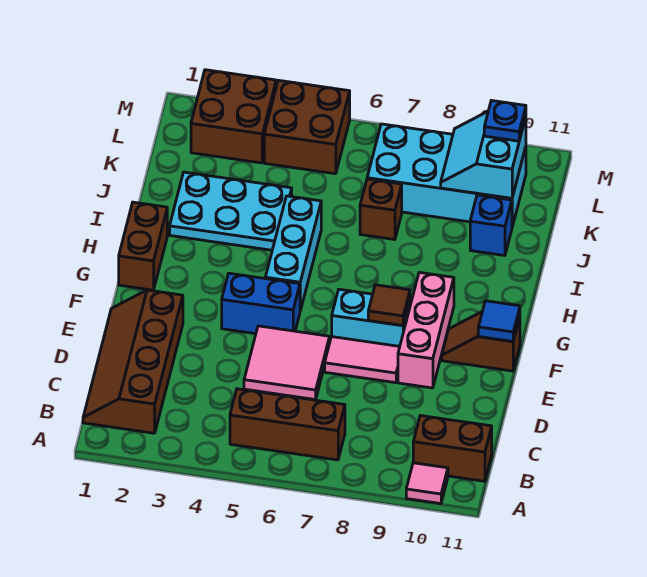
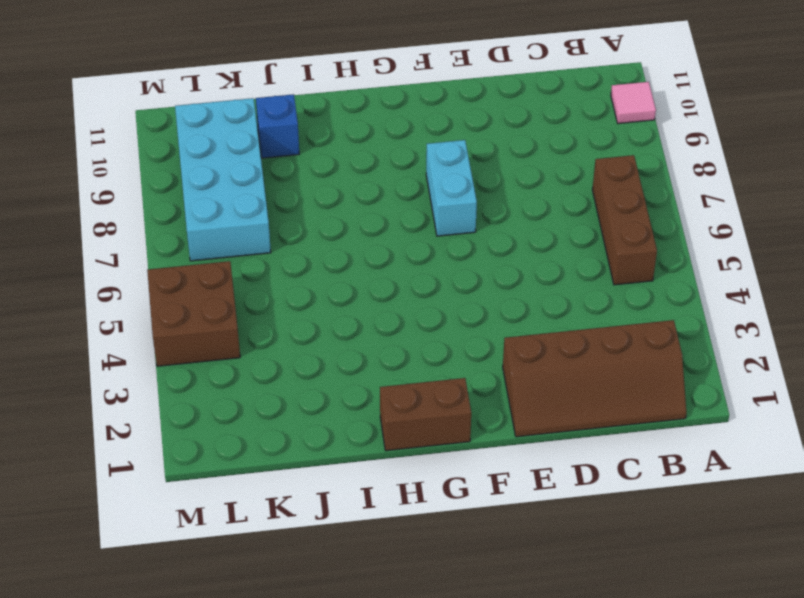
none -> brown brick B10:B11 level 1
none -> pink tile D5:E6 level 1
none -> pink tile E7:E8 level 1

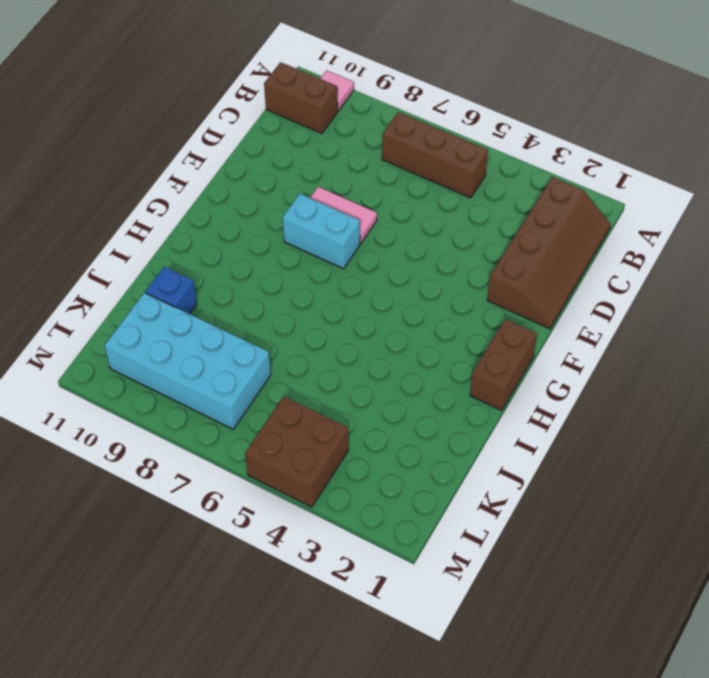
none -> pink tile D5:E6 level 1
none -> pink brick E9:G9 level 1
none -> blue brick F4:F5 level 1

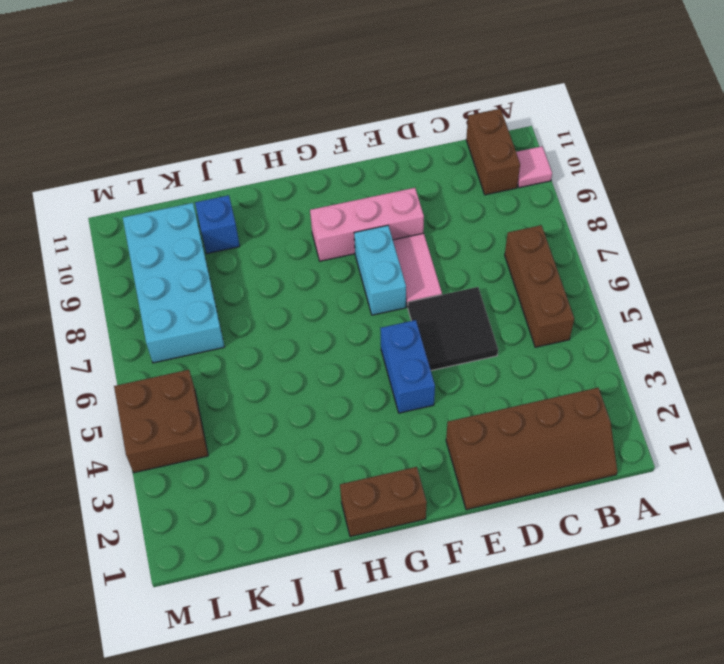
black tile D5:E6 level 1 -> pink tile D5:E6 level 1
none -> brown slope F10:F11 level 1 top 11
none -> cyan brick G5:I5 level 1
none -> cyan plate I2:J4 level 1

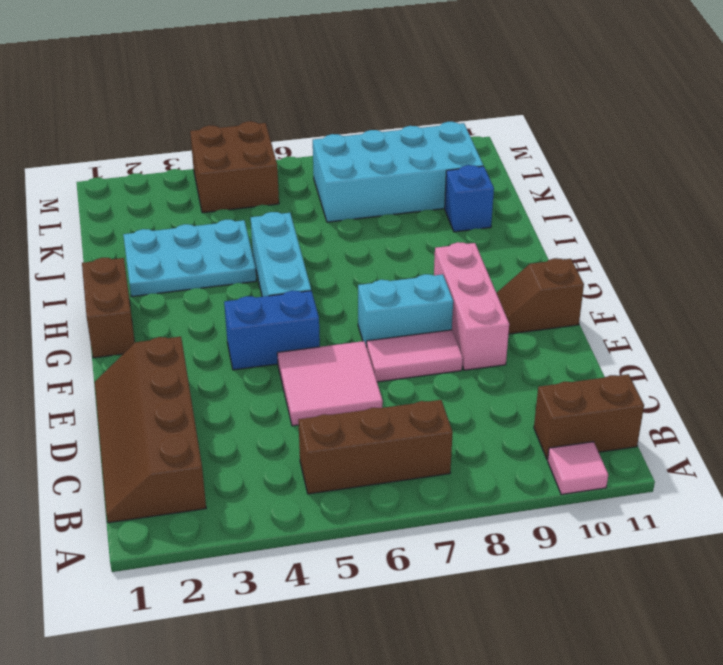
none -> brown brick J7 level 1
none -> brown brick L2:M3 level 1
none -> brown tile F8 level 2

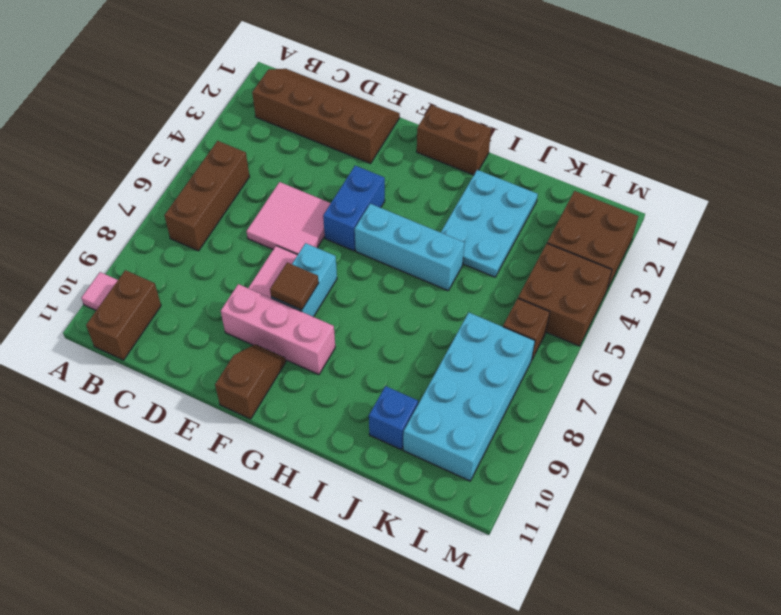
brown brick L6 level 1 -> brown brick J7 level 1
none -> blue tile F11 level 2
none -> cyan slope K9:L10 level 2 top 10
none -> blue plate L10 level 3

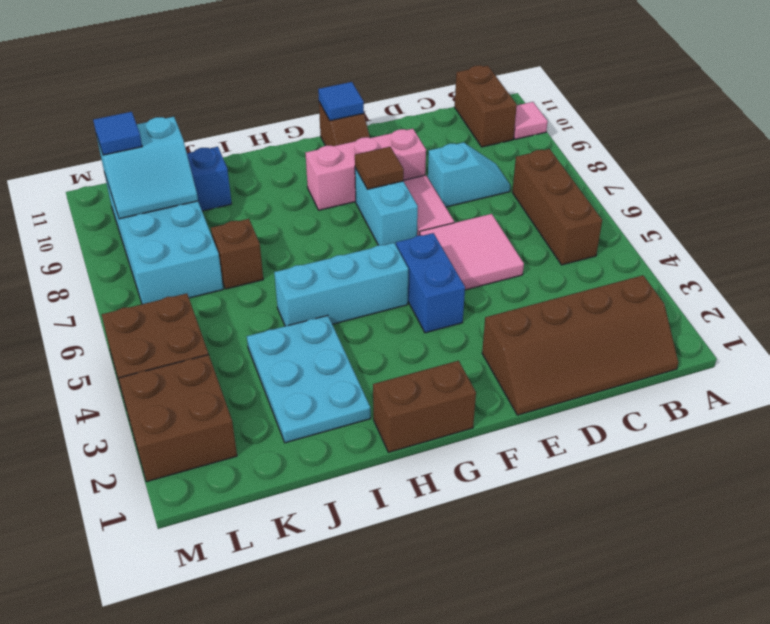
cyan slope C8:D8 level 1 top D -> none
blue tile L10 level 3 -> blue plate L10 level 3

